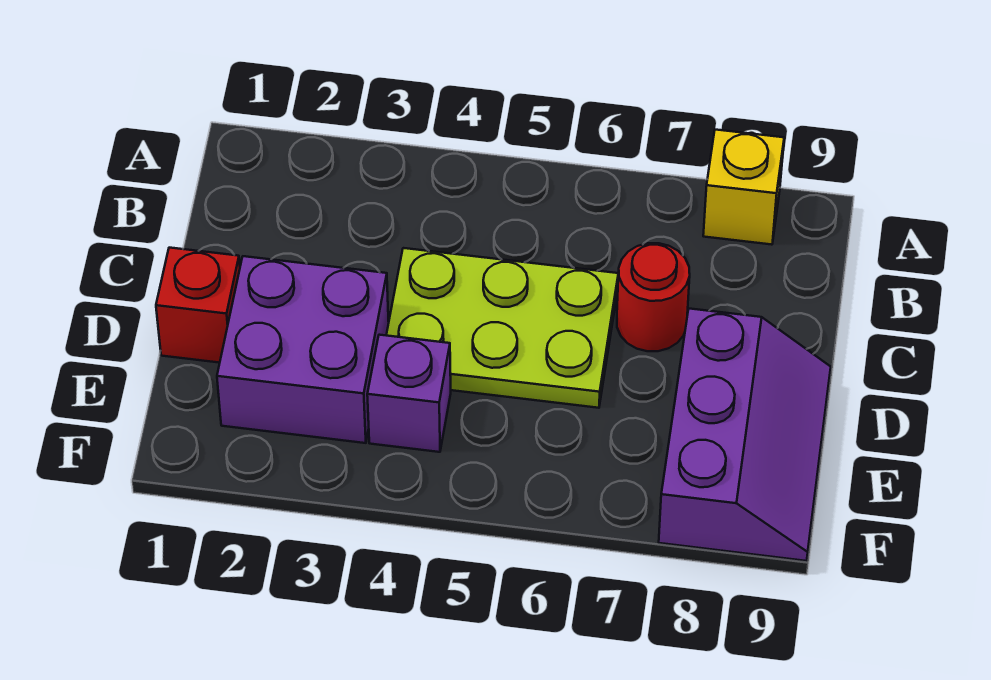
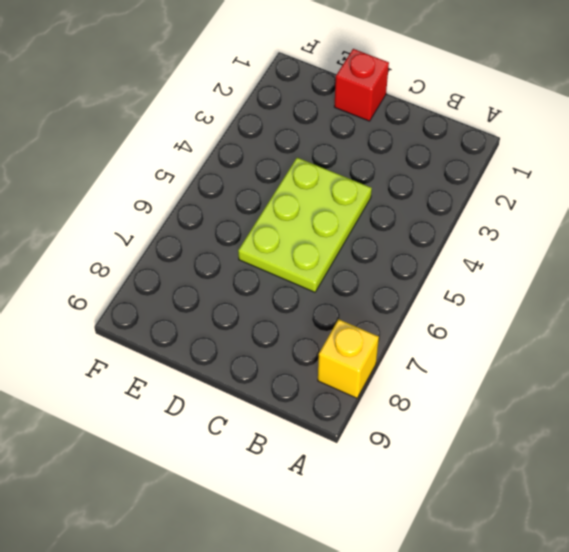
none -> red round brick C7 level 1
none -> purple brick D2:E3 level 1

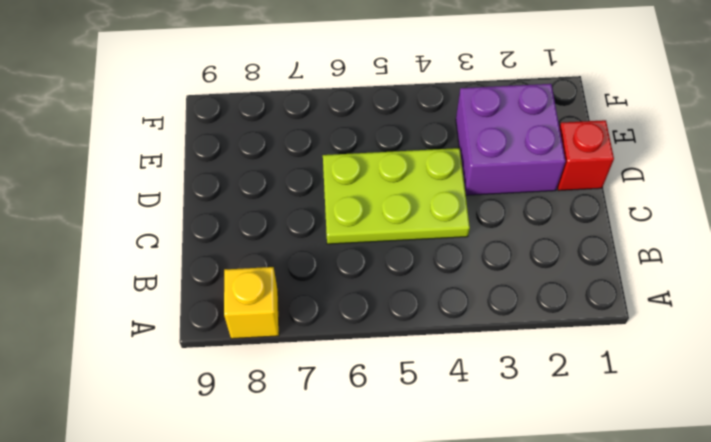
none -> red round brick C7 level 1
none -> purple slope D8:F9 level 1 top 8

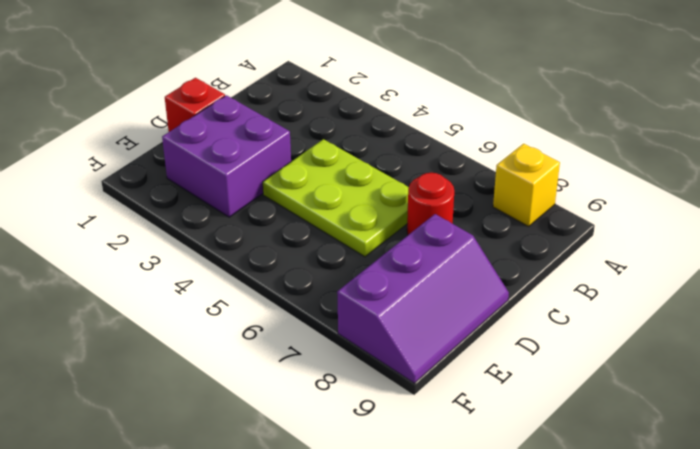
none -> purple brick E4 level 1

